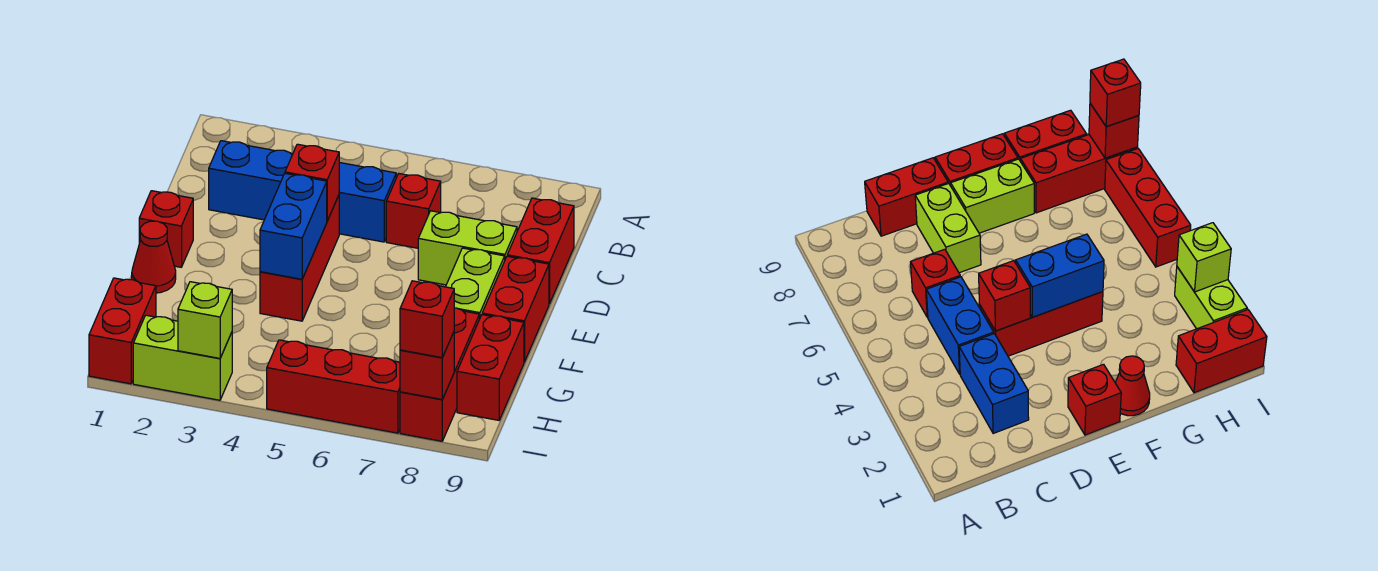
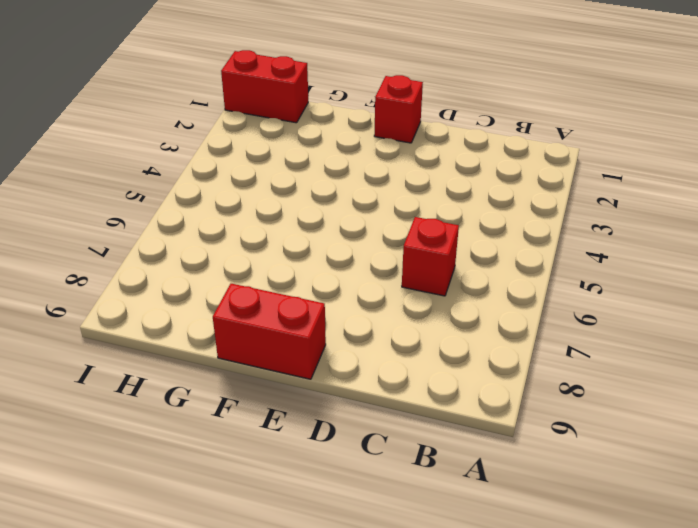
none -> blue brick C2:C3 level 1
none -> blue brick C4:C5 level 1
none -> red brick C9:D9 level 1

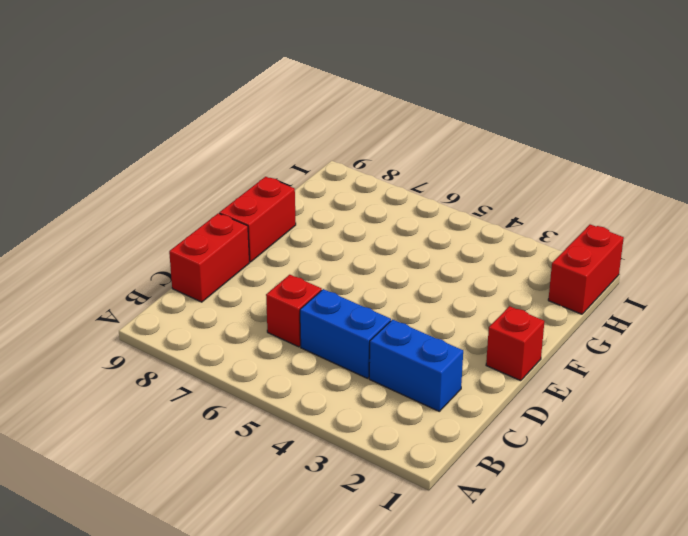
none -> red brick D4:F4 level 1
none -> lime brick D7:D8 level 1
none -> lime brick E8:F8 level 1

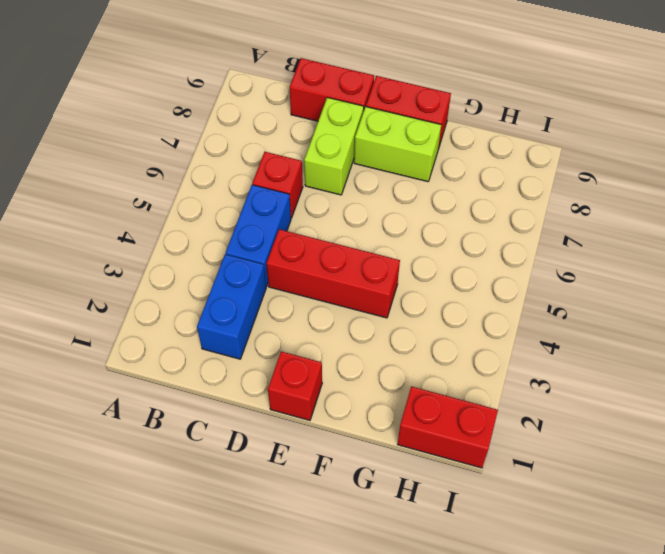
none -> red cone F1 level 1
none -> red brick G8:I8 level 1
none -> red brick G9:H9 level 1

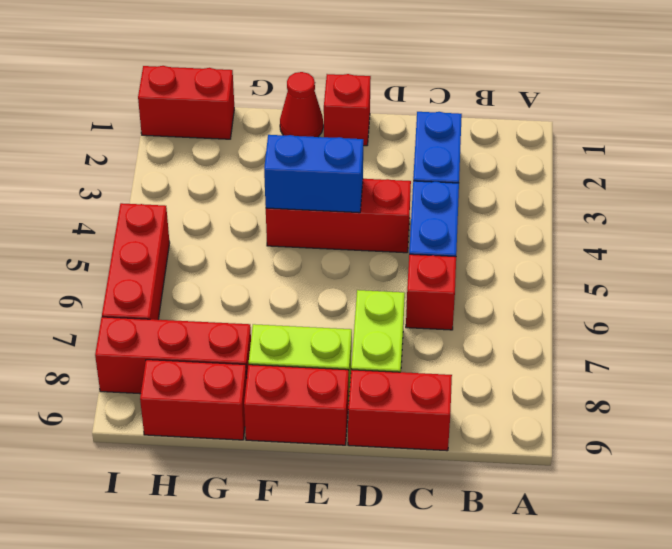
none -> lime brick I2:I3 level 1
none -> red brick D4 level 2
none -> lime brick I3 level 2

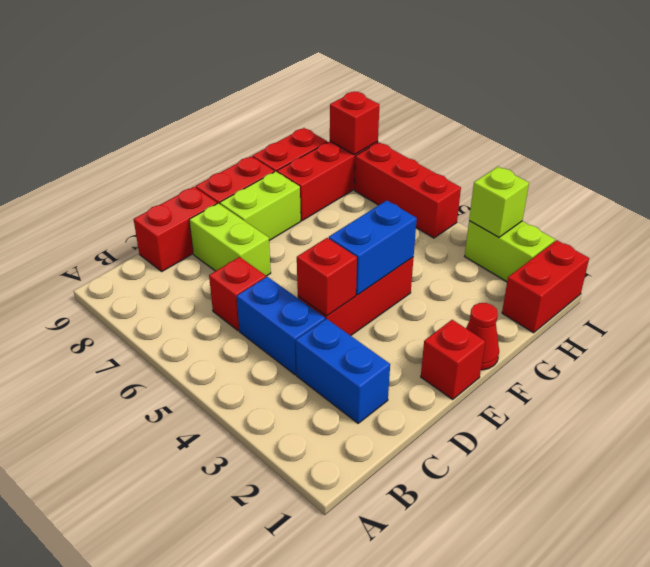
none -> red brick I8 level 3

